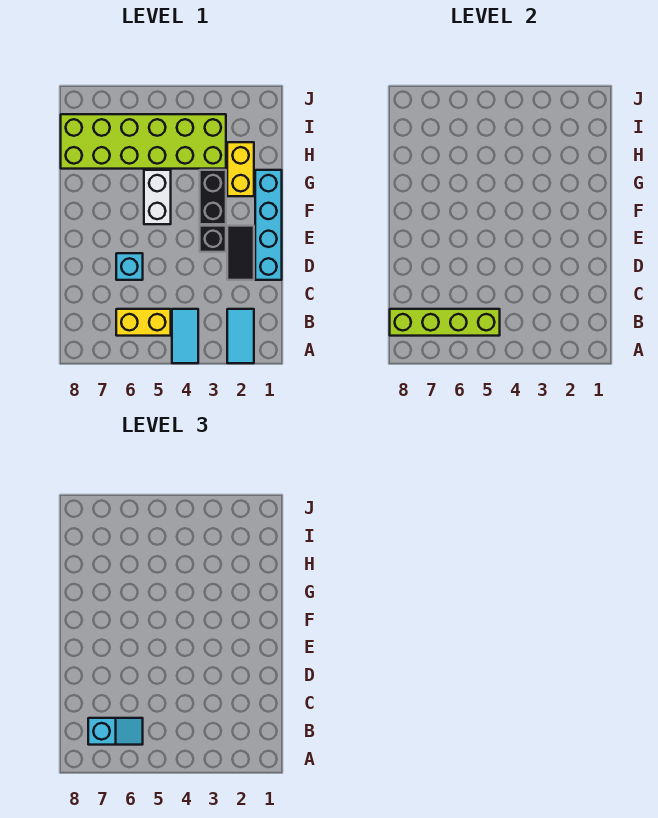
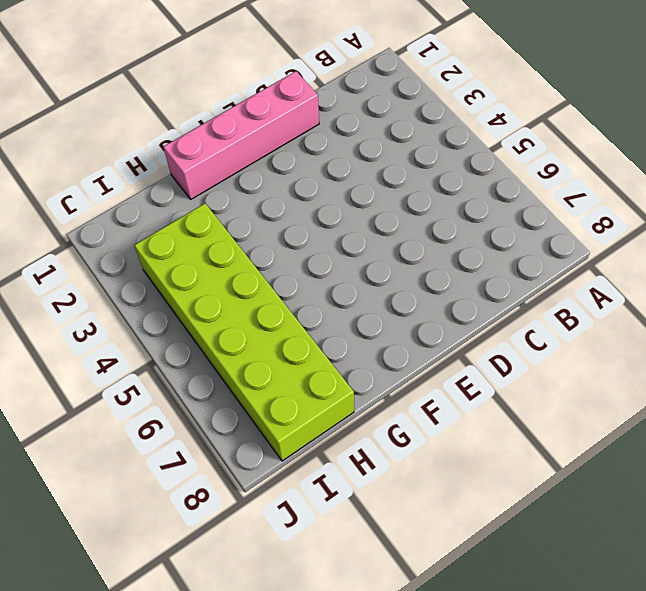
pink brick D1:G1 level 1 -> cyan brick D1:G1 level 1
none -> cyan tile A2:B2 level 1
none -> cyan tile A4:B4 level 1
none -> yellow brick B5:B6 level 1

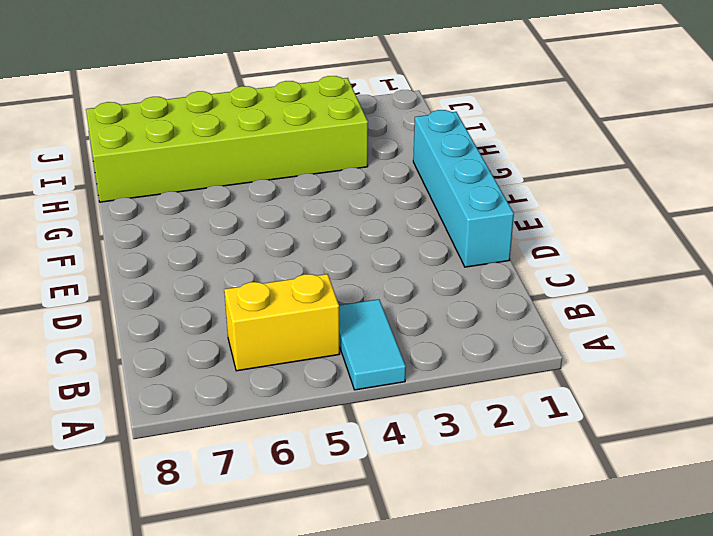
none -> cyan tile A2:B2 level 1
none -> black tile D2:E2 level 1
none -> cyan brick D6 level 1

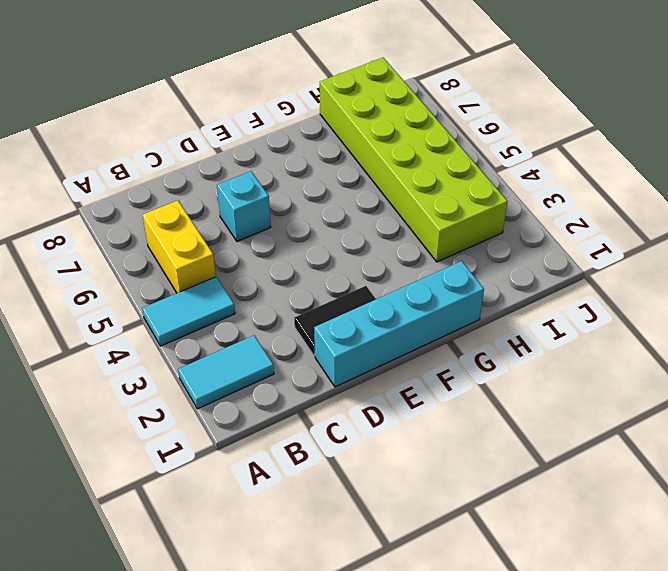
none -> black brick E3 level 1
none -> black brick F3:G3 level 1
none -> white brick F5:G5 level 1

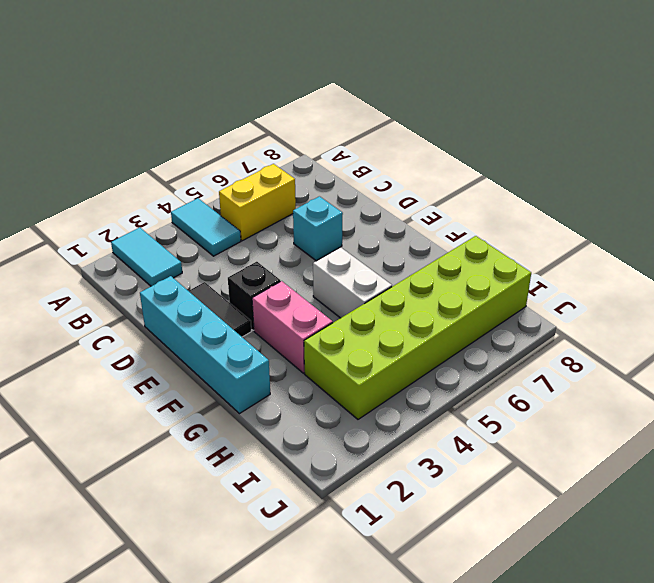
pink brick F3:G3 level 1 -> black brick F3:G3 level 1
none -> yellow brick G2:H2 level 1
none -> lime brick B5:B8 level 2
none -> cyan slope B6:B7 level 3 top 7

